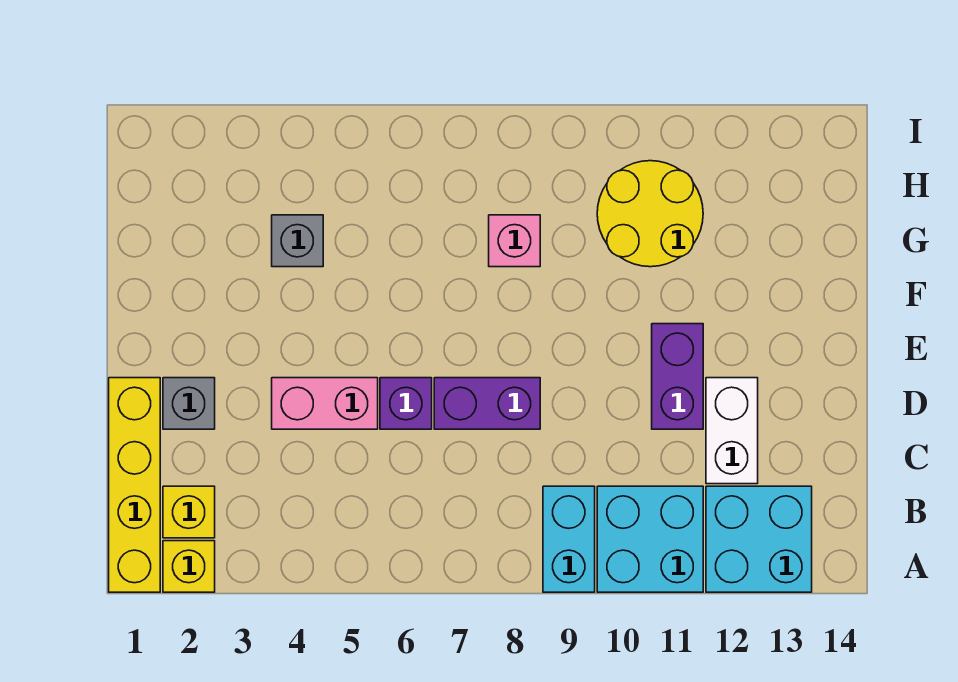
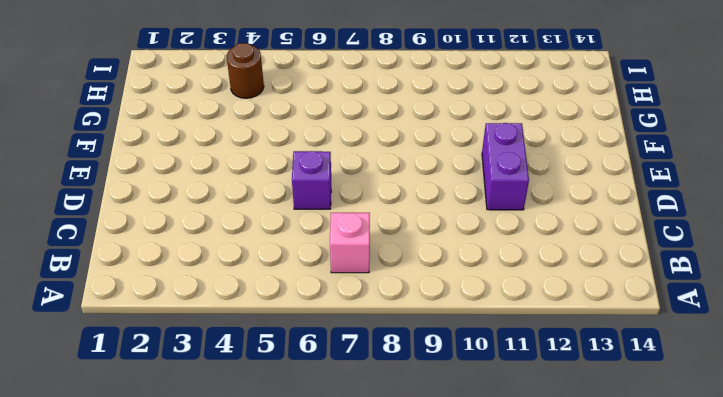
pink brick B7 level 1 -> pink brick G8 level 1
brown round brick H4 level 1 -> none
none -> yellow brick A1:D1 level 1
none -> yellow brick A2 level 1
none -> cyan brick A9:B9 level 1

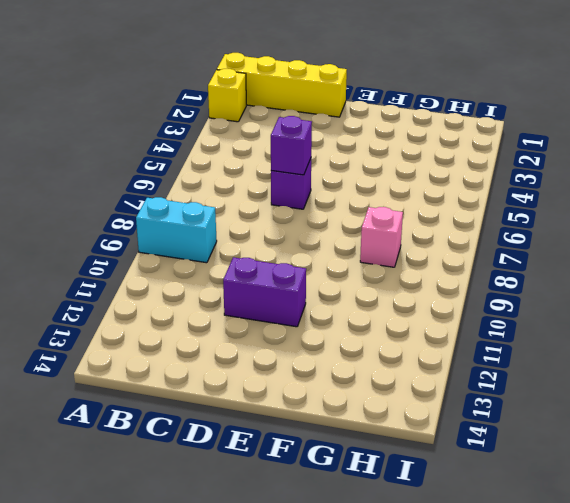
purple brick D6 level 2 -> none
none -> cyan brick A10:B11 level 1
none -> cyan brick A12:B13 level 1
none -> yellow brick B2 level 1

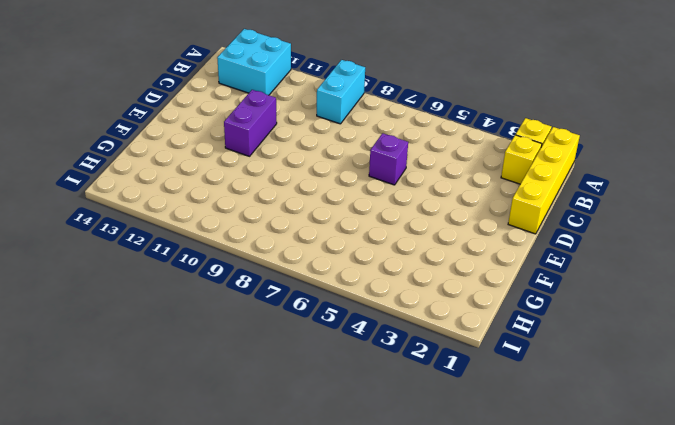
none -> cyan brick A10:B11 level 1
none -> white brick C12:D12 level 1
none -> grey brick D2 level 1

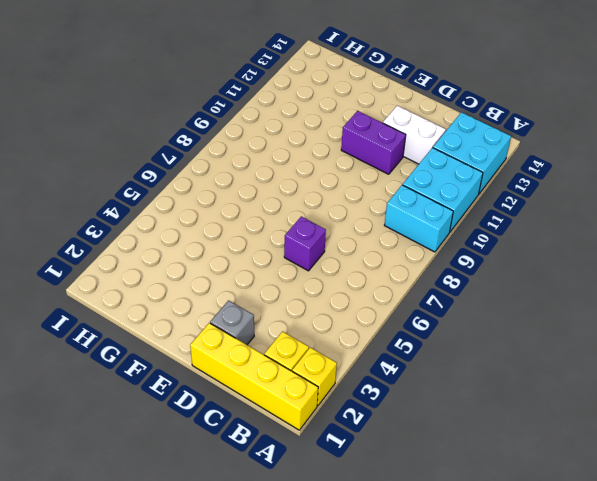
none -> pink brick D4:D5 level 1
none -> purple brick D7:D8 level 1
none -> grey brick G4 level 1

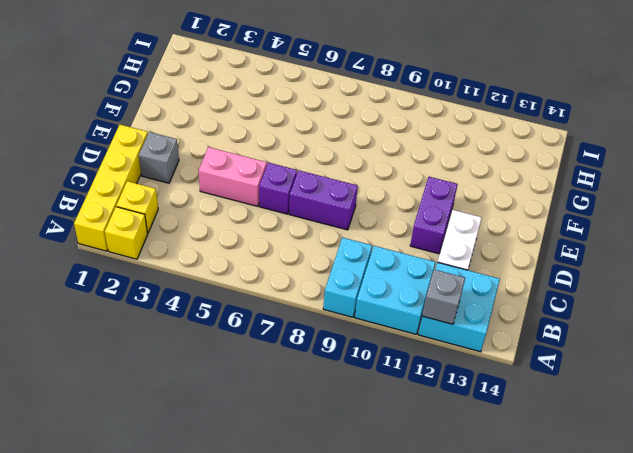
grey brick A12 level 2 -> grey brick G4 level 1
none -> pink brick G8 level 1
none -> yellow round brick G10:H11 level 1

